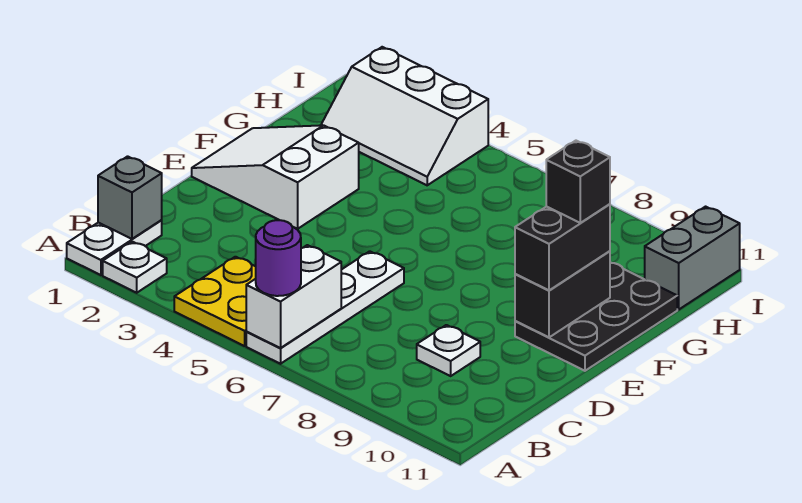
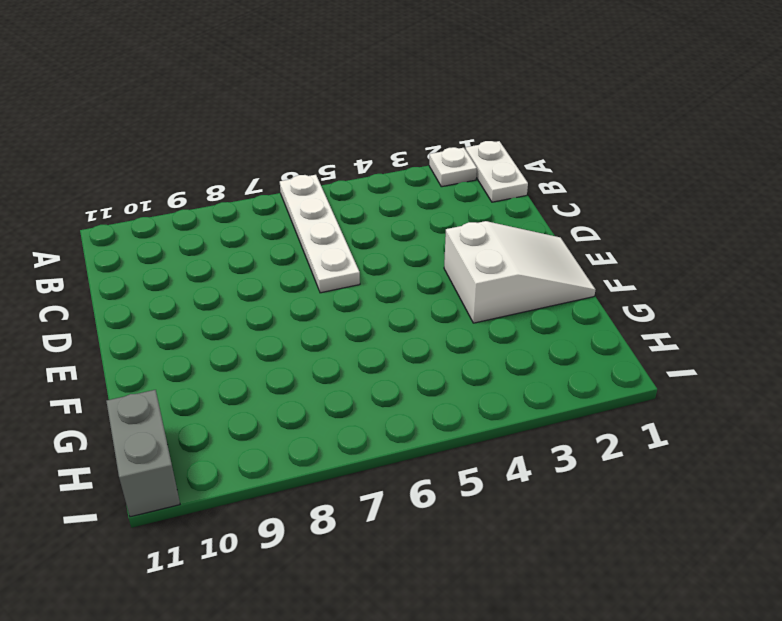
none -> yellow plate A4:B5 level 1
none -> white plate C9 level 1
none -> black plate E10:G11 level 1

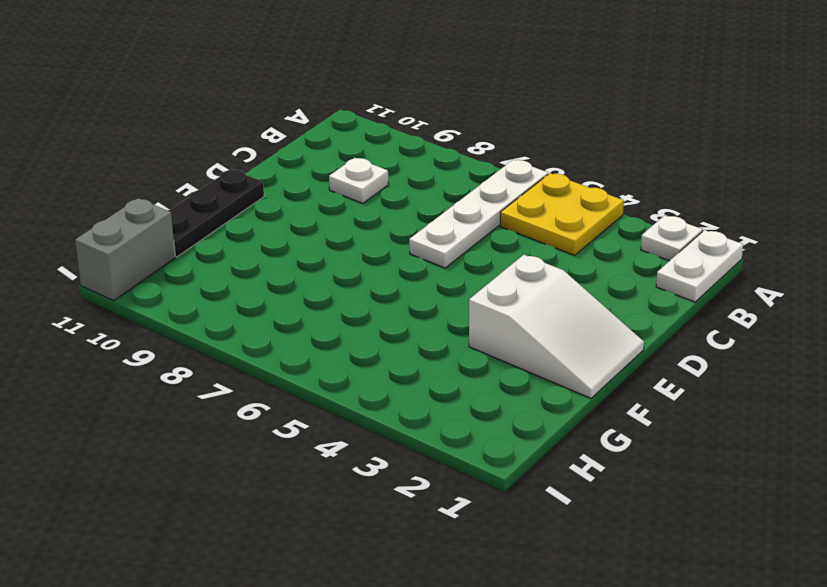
black plate E11:G11 level 1 -> black plate E10:G11 level 1
none -> white slope H2:I4 level 1 top I
none -> white brick A6:B6 level 2
none -> grey brick B1 level 2

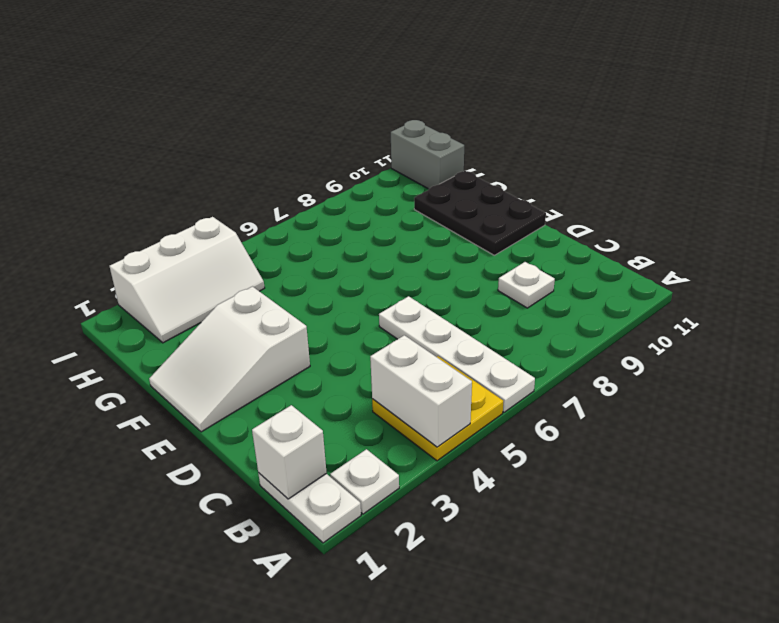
white brick A4:B4 level 2 -> white brick A6:B6 level 2
white brick B1 level 2 -> grey brick B1 level 2
none -> black brick E10:F10 level 2
none -> purple round brick A6 level 3
none -> black brick E10:F10 level 3

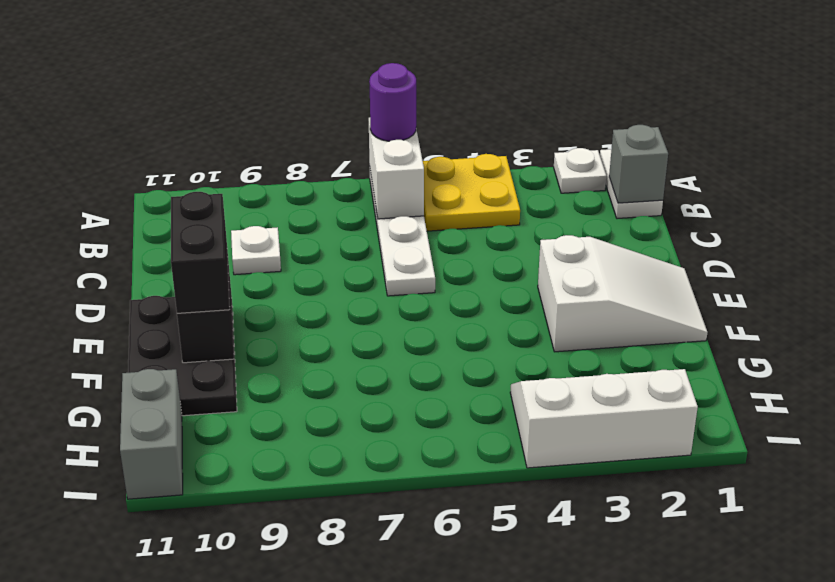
none -> black brick F10 level 4

